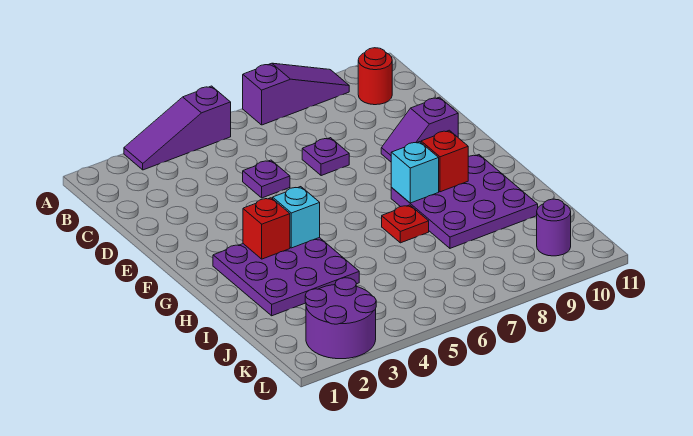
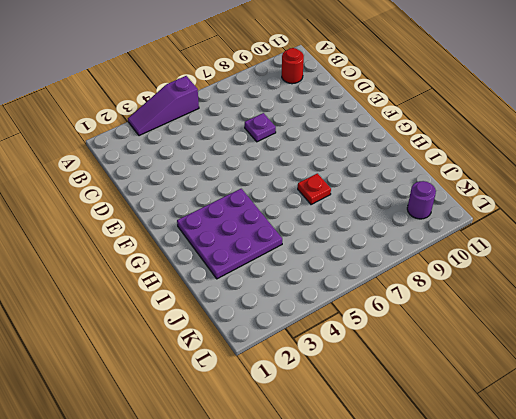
none -> purple slope A7:A9 level 1 top 7
none -> purple plate D5 level 1
none -> purple slope E9:E10 level 1 top 10

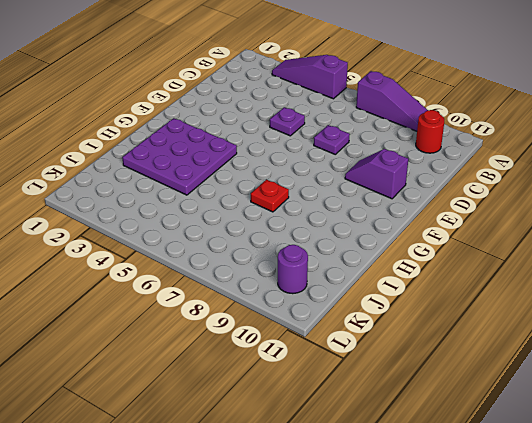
none -> purple plate G8:I10 level 1
none -> purple round brick K2:L3 level 1
none -> red brick G3 level 2

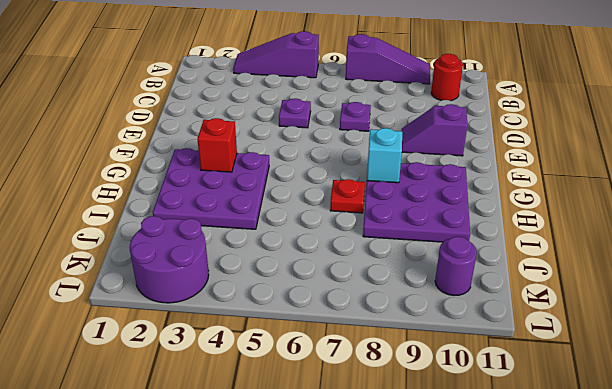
none -> cyan brick G4 level 2
none -> red brick G9 level 2

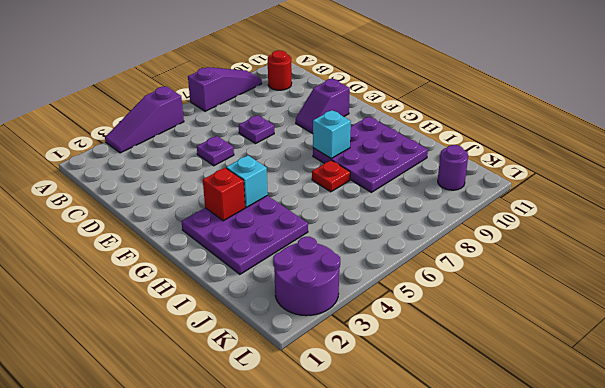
none -> red brick G9 level 2

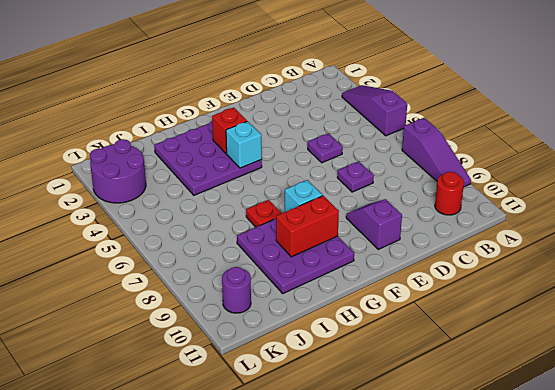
red brick G9:H9 level 2 -> red brick G9 level 2

